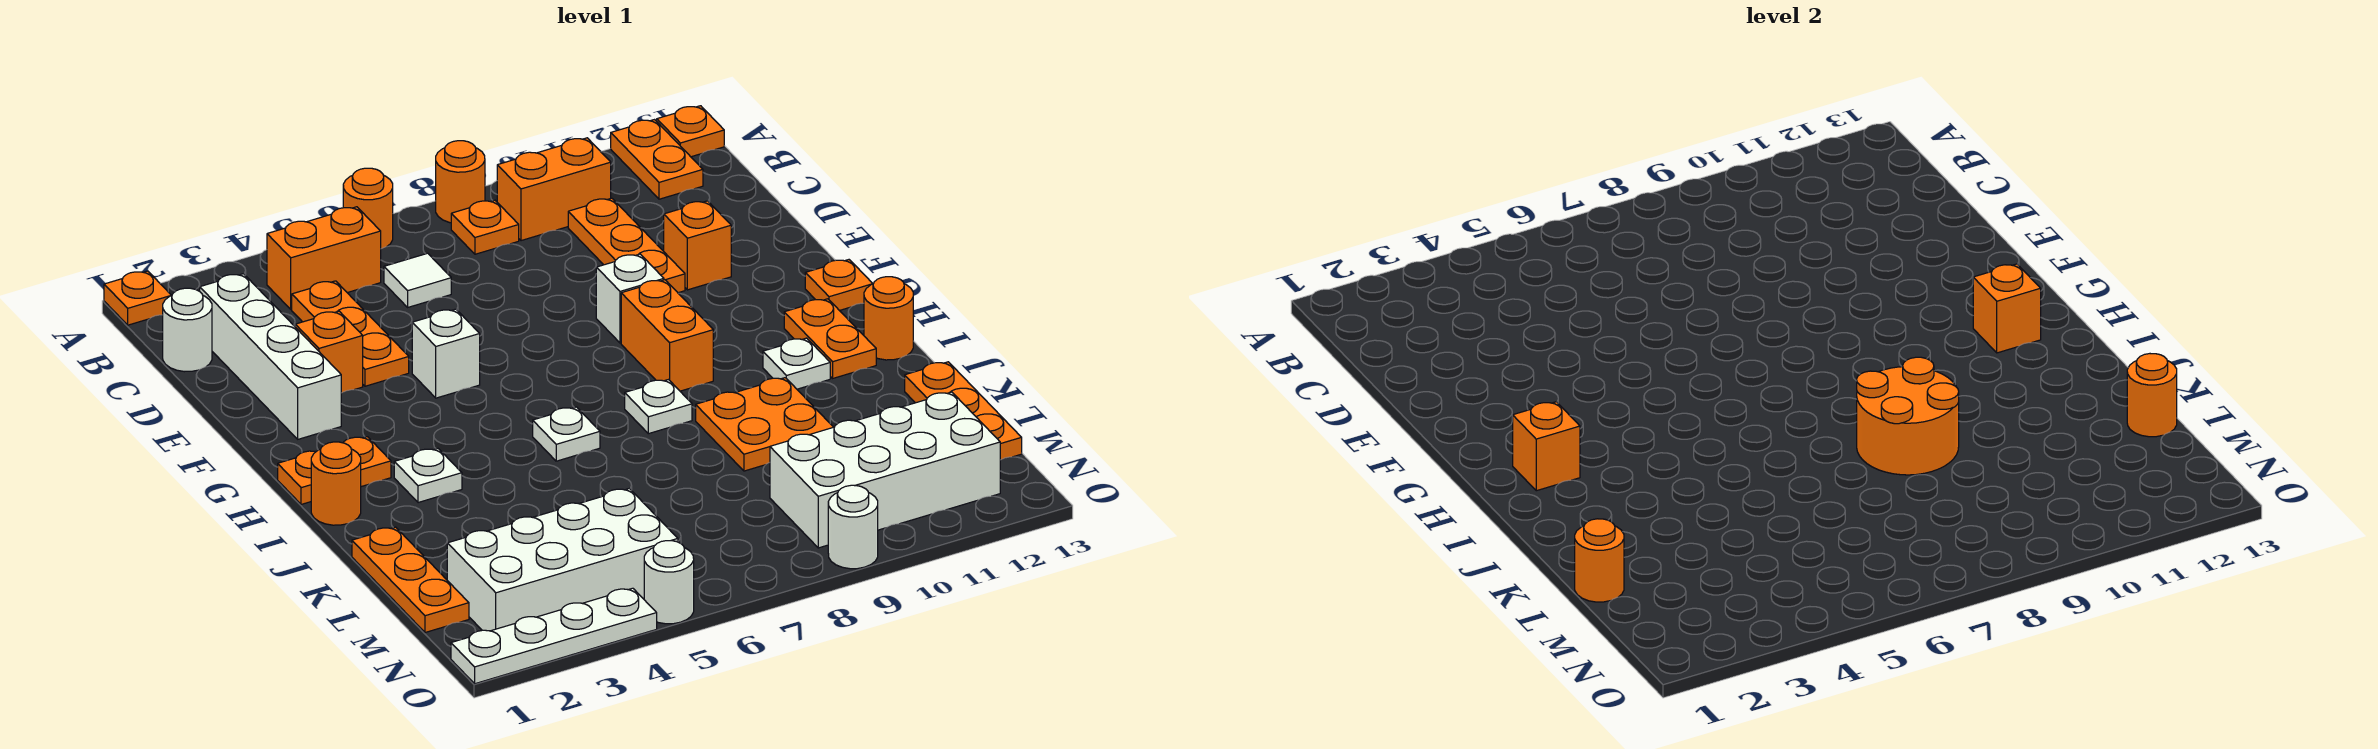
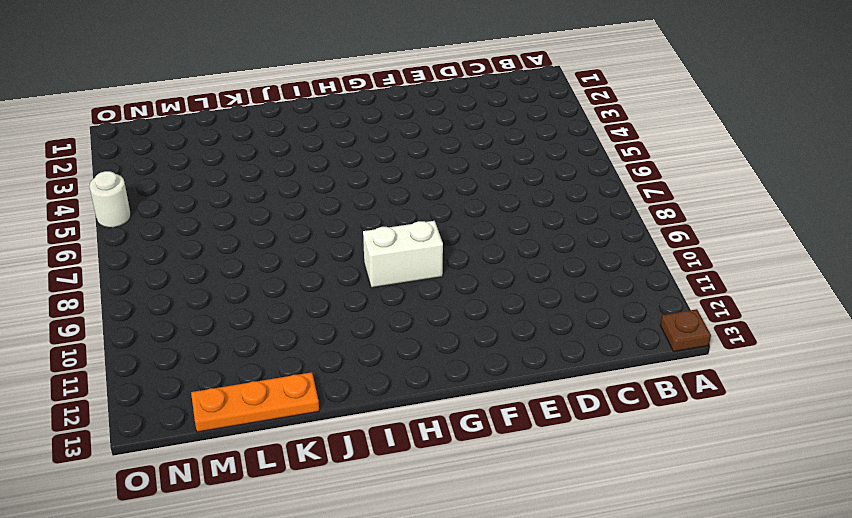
brown plate A13 level 1 -> orange plate A13 level 1
white brick G9:H9 level 1 -> orange brick G9:H9 level 1
none -> orange plate A1 level 1
none -> orange round brick A6 level 1
none -> orange round brick A8 level 1
none -> orange plate A12:B12 level 1

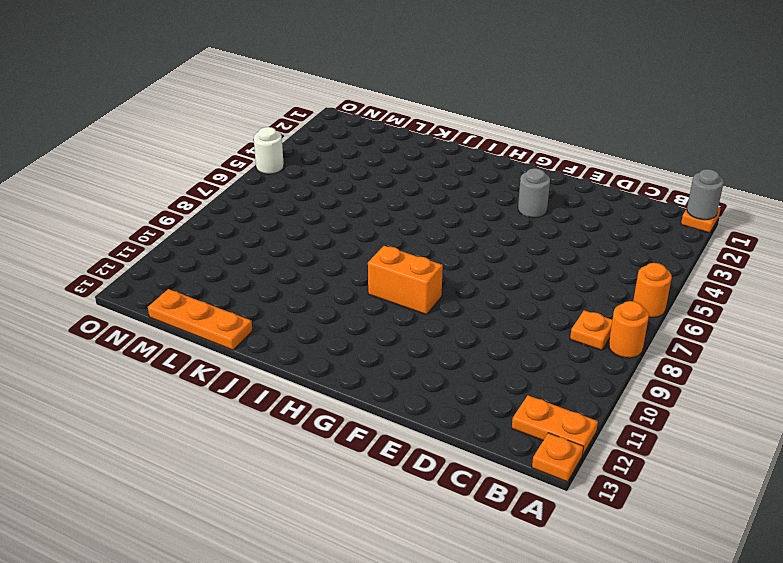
grey round brick A1 level 2 -> none
grey round brick F3 level 1 -> none
none -> orange brick B4:B5 level 1
none -> orange brick B9:B10 level 1
none -> white round brick C1 level 1
none -> white brick C2:F2 level 1

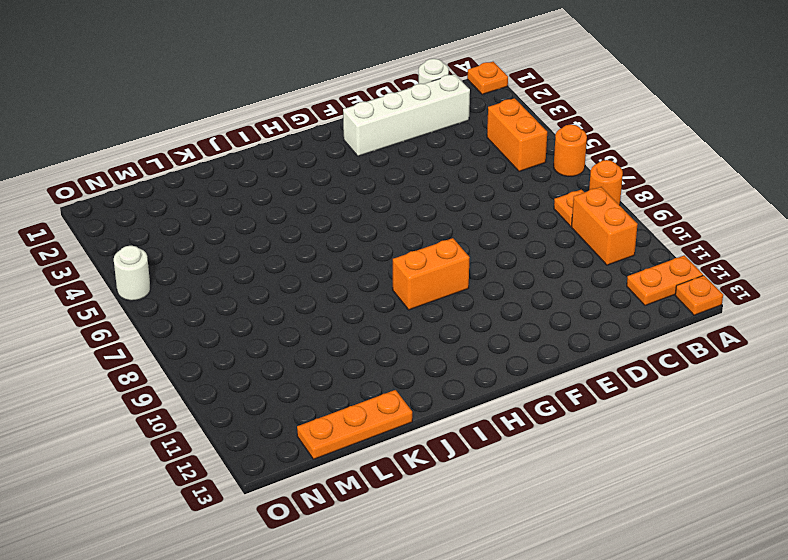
none -> orange plate C4:E4 level 1
none -> white tile C6 level 1
none -> orange plate C10:E10 level 1
none -> orange brick E3 level 1

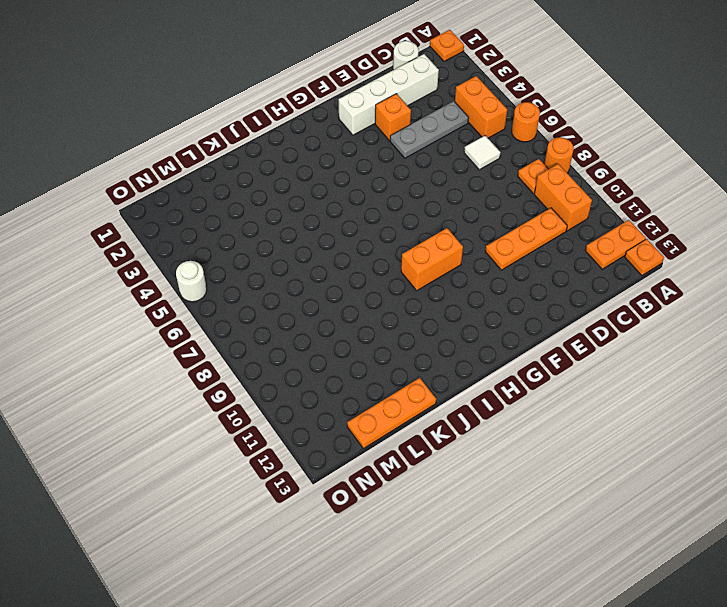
grey plate C4:E4 level 1 -> orange plate C4:E4 level 1
none -> orange brick E11 level 1
none -> white brick F5 level 1
none -> white brick F9 level 1
none -> orange plate G13 level 1

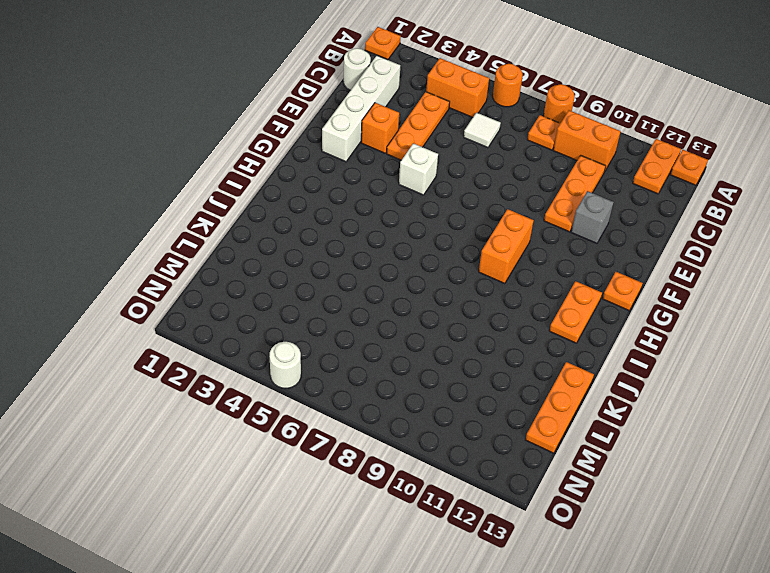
grey brick E11 level 1 -> orange brick E11 level 1
none -> white brick F9 level 1
none -> orange plate H1:H2 level 1
none -> orange round brick I1 level 1
none -> white plate I3 level 1

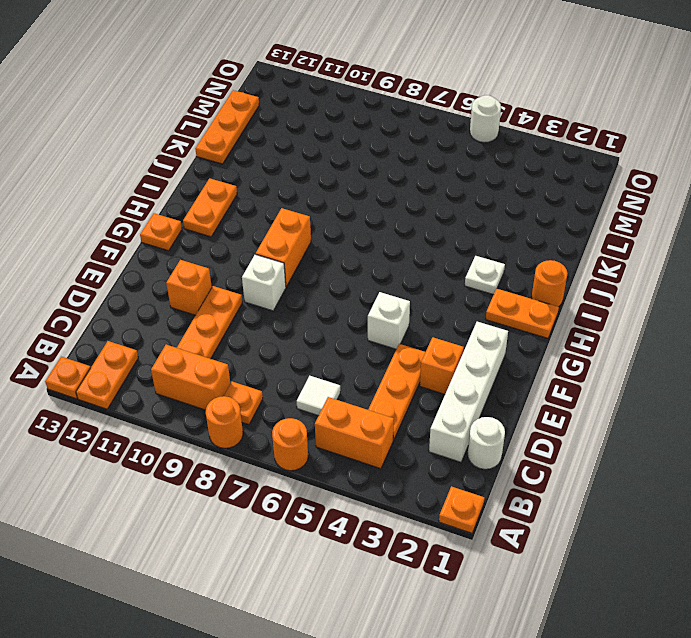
none -> white plate I6 level 1
none -> white plate I8 level 1
none -> white plate I11 level 1
none -> orange round brick I13 level 1

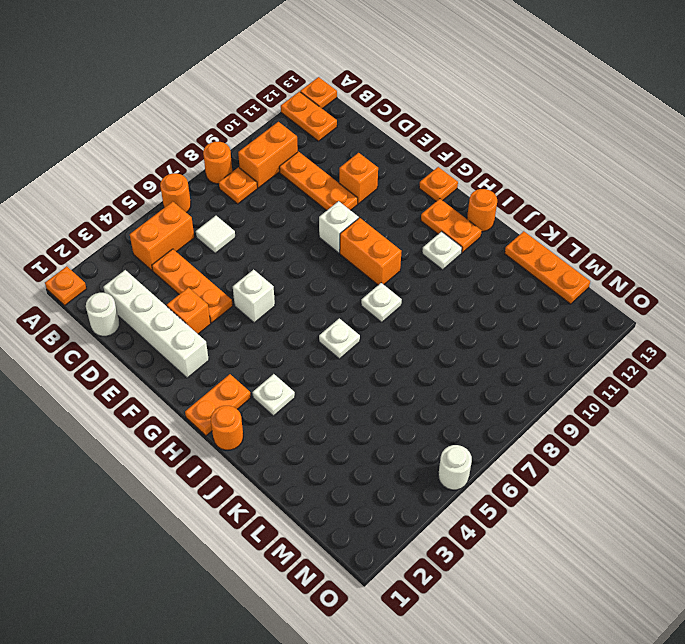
none -> orange plate J9:K10 level 1
none -> orange plate K1:M1 level 1
none -> white brick M2:N5 level 1
none -> white brick M9:N12 level 1

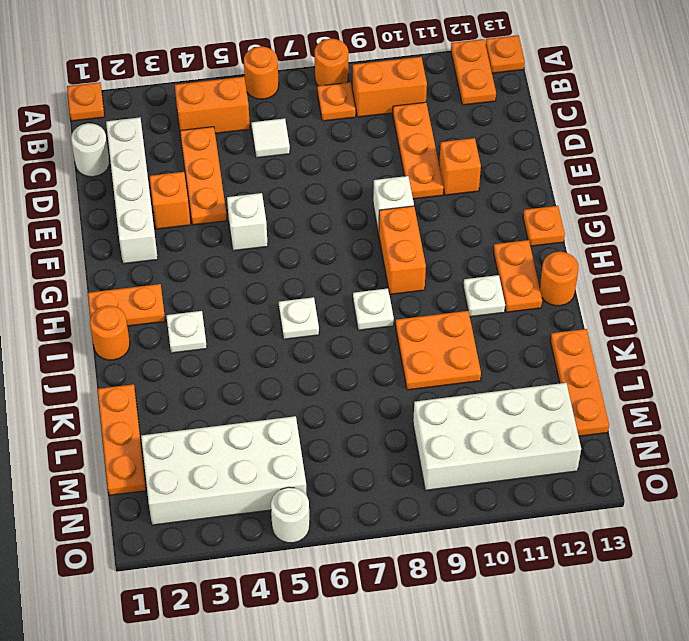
none -> white plate O1:O4 level 1
none -> white round brick O9 level 1
none -> orange brick H2 level 2
none -> orange brick H12 level 2

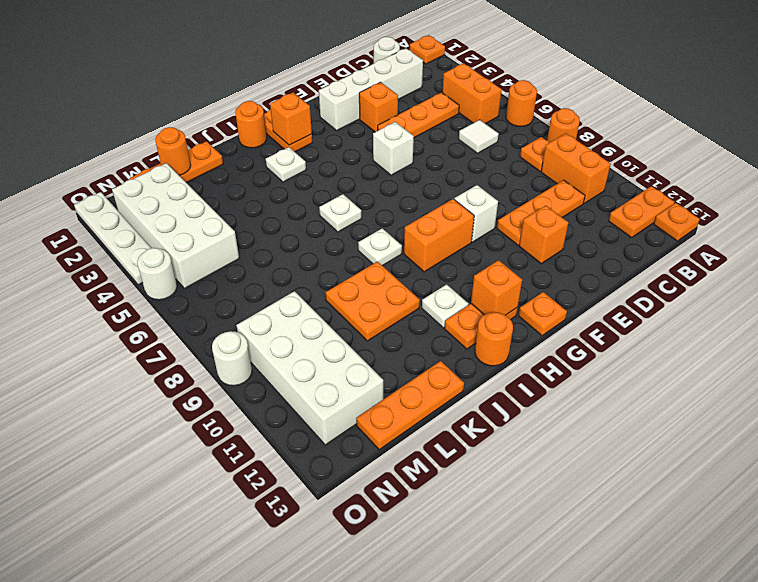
none -> orange round brick J8:K9 level 2
none -> orange round brick L13 level 2

